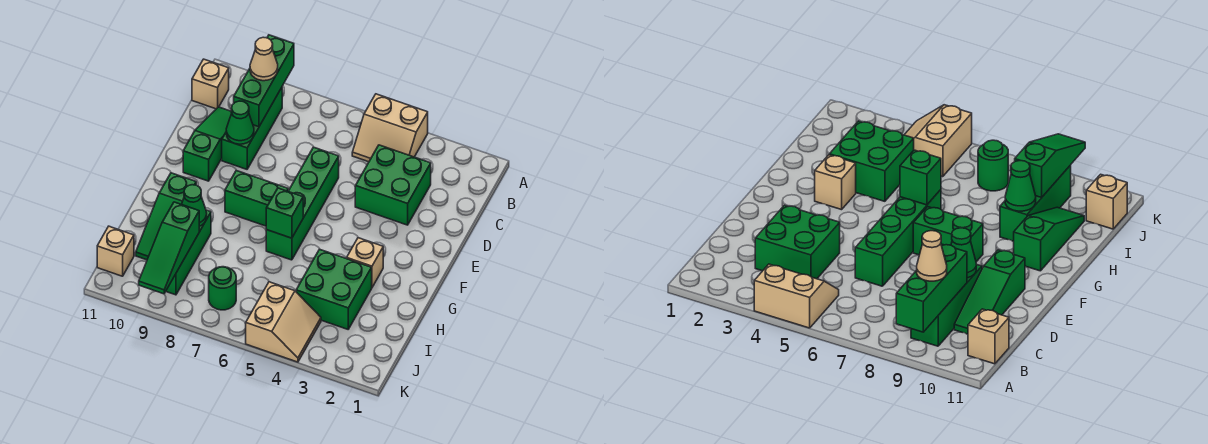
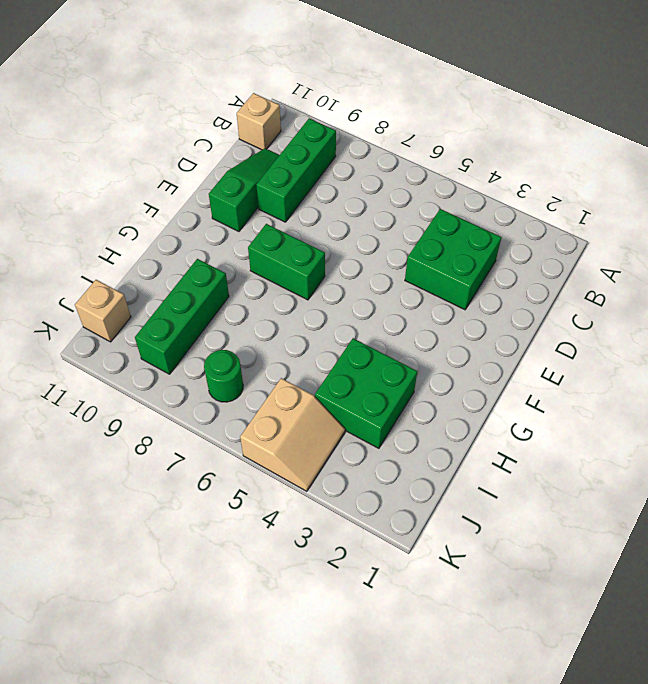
none -> tan slope A4:B5 level 1 top A
none -> green brick D6:G6 level 1
none -> tan brick G3 level 1

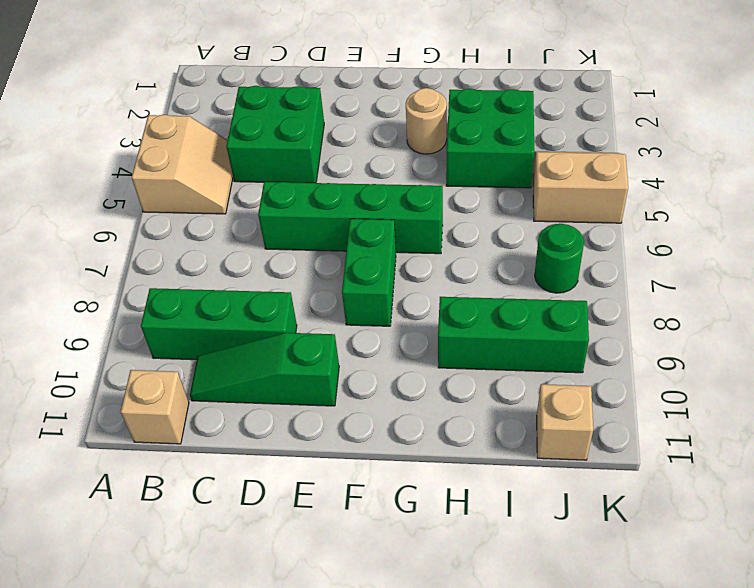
tan round brick G3 level 1 -> tan brick G3 level 1
none -> green slope G10:I10 level 1 top G
none -> green brick A9:C9 level 2
none -> green cone D9 level 2

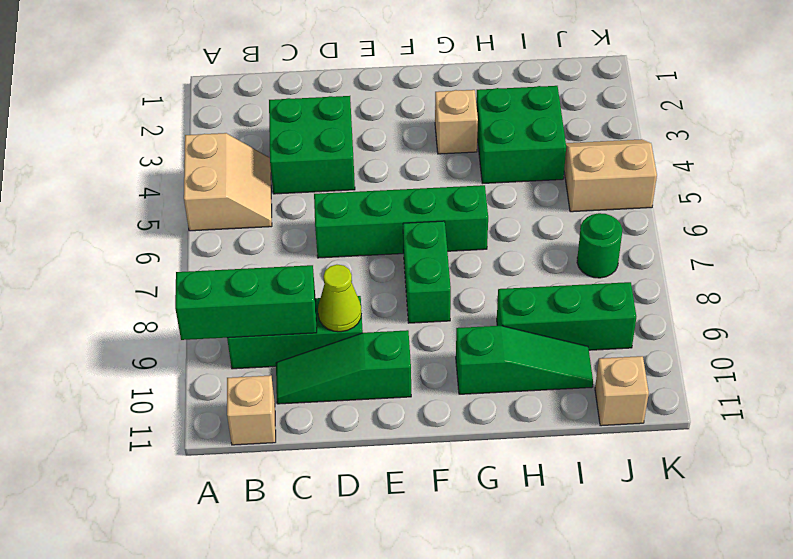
lime cone D9 level 2 -> green cone D9 level 2
none -> green brick G6 level 2
none -> green cone H9 level 2
none -> green slope I9:K9 level 2 top I

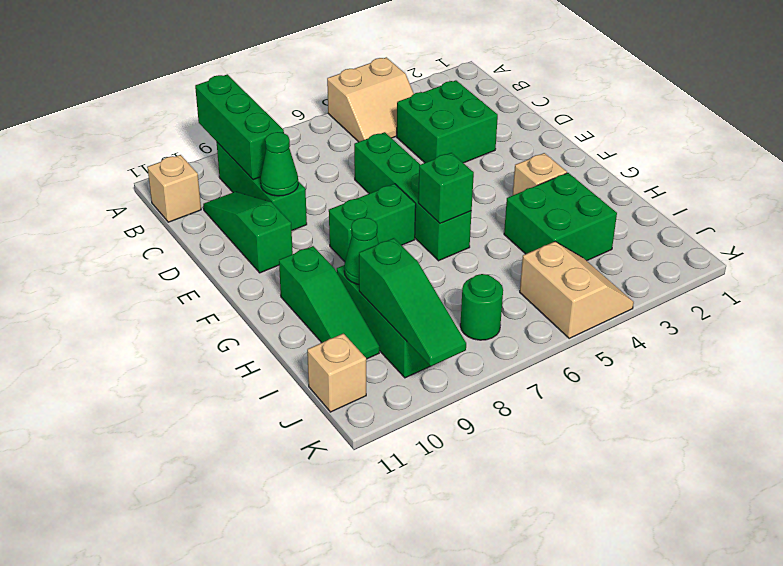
none -> tan cone B9 level 3

